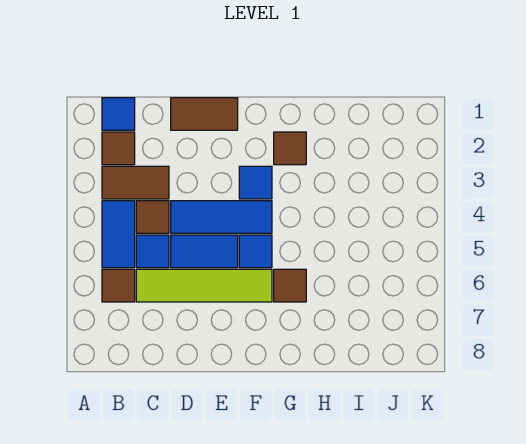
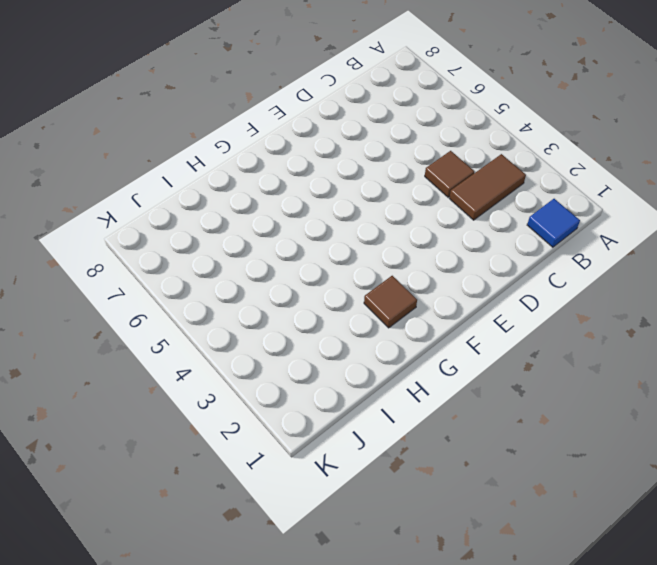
none -> brown tile B2 level 1
none -> blue tile B4:B5 level 1
none -> brown tile B6 level 1

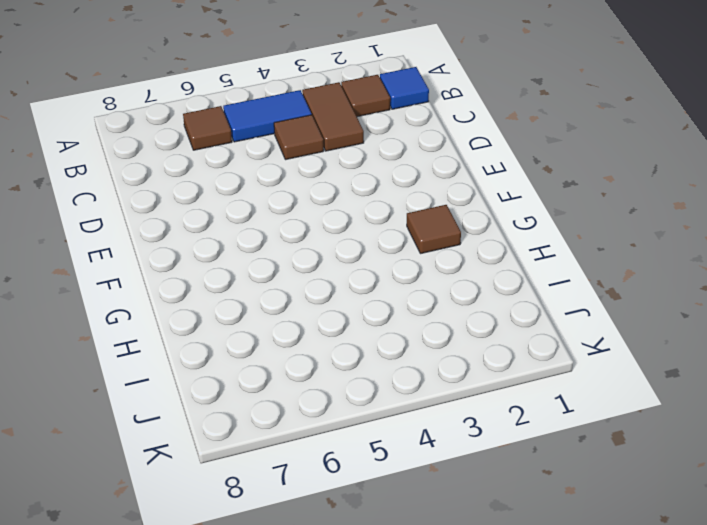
none -> blue tile C5 level 1
none -> lime tile C6:F6 level 1
none -> brown tile D1:E1 level 1

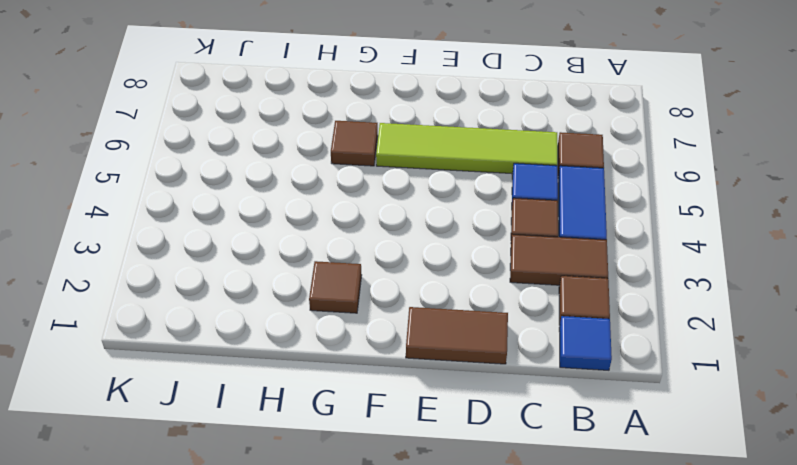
none -> blue tile D4:F4 level 1
none -> blue tile D5:E5 level 1
none -> blue tile F3 level 1

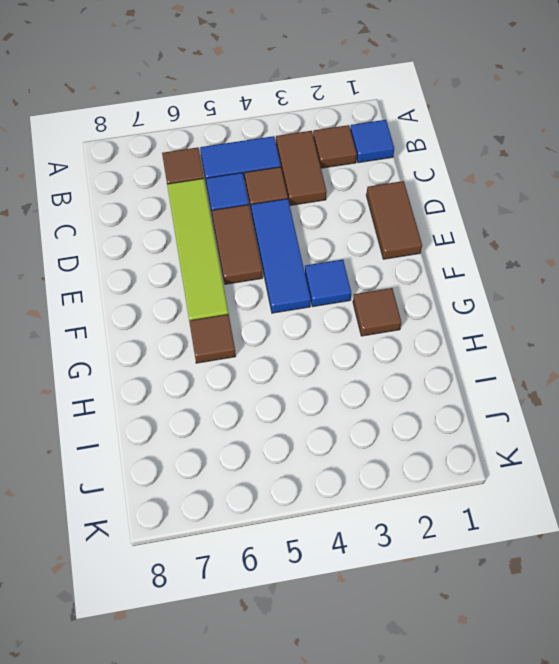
brown tile D5:E5 level 1 -> blue tile D5:E5 level 1
none -> blue tile F5 level 1

